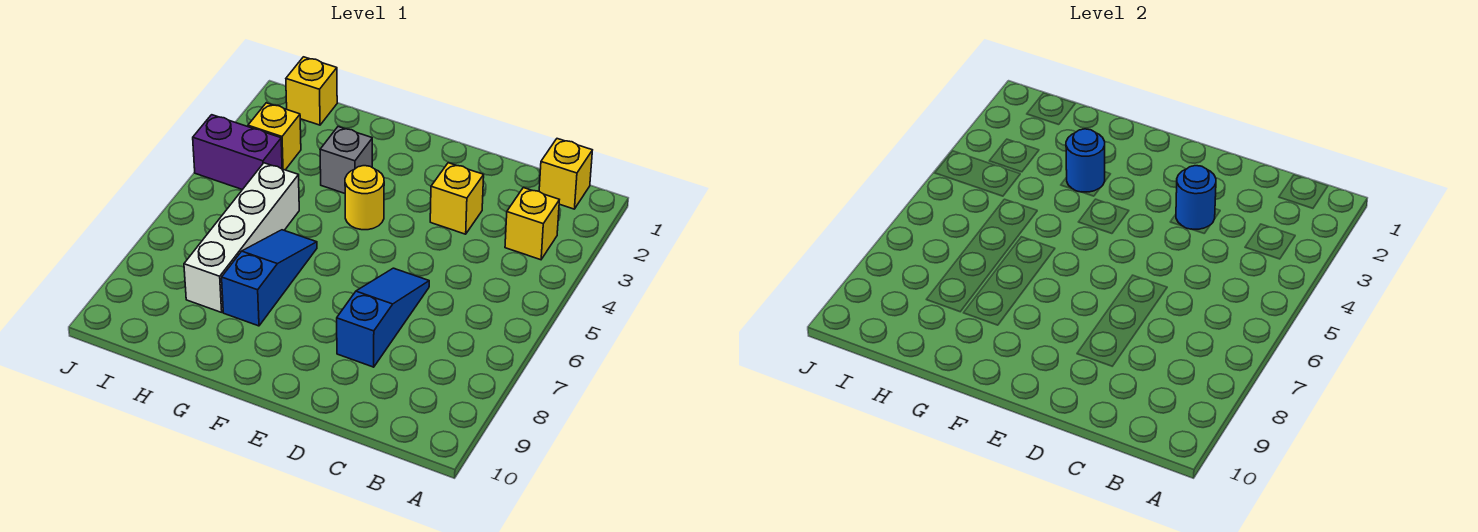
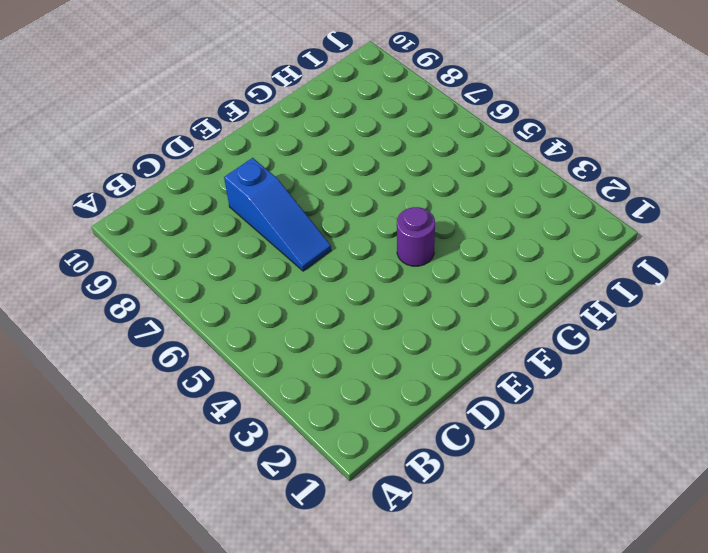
purple round brick F4 level 1 -> yellow round brick F4 level 1
none -> yellow brick B1 level 1
none -> yellow brick B3 level 1
none -> yellow brick D3 level 1

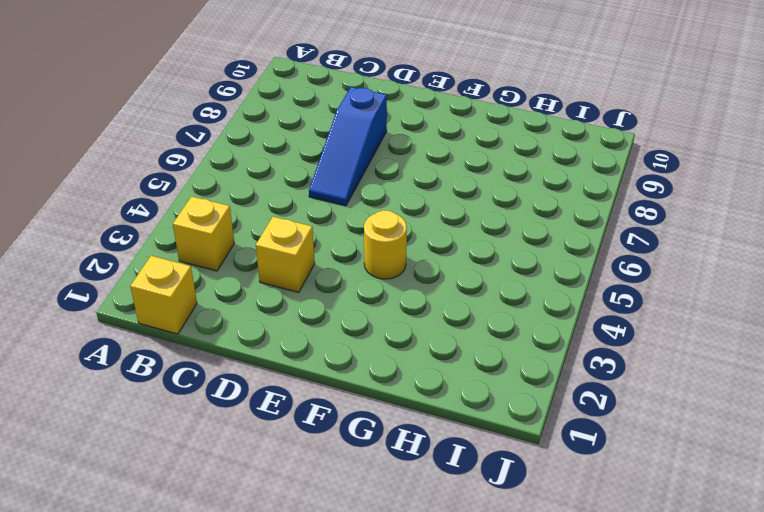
none -> grey brick G3 level 1
none -> blue slope G6:G8 level 1 top 8
none -> white brick H5:H8 level 1

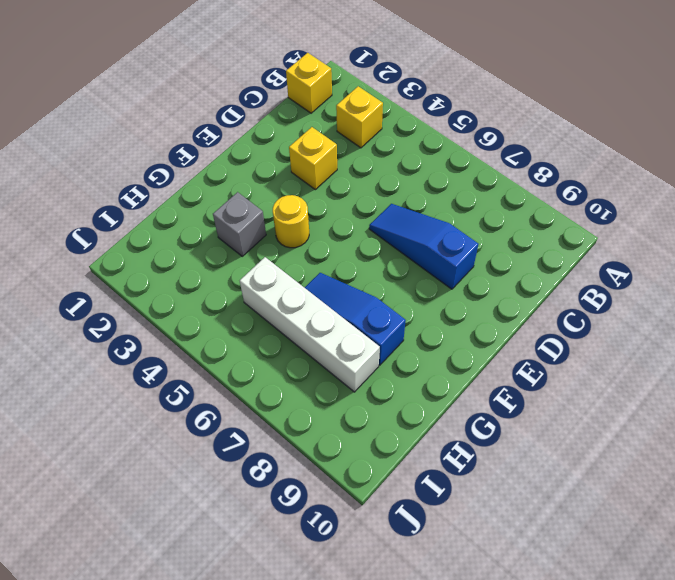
none -> yellow brick I1 level 1
none -> yellow brick I3 level 1
none -> purple brick I4:J4 level 1

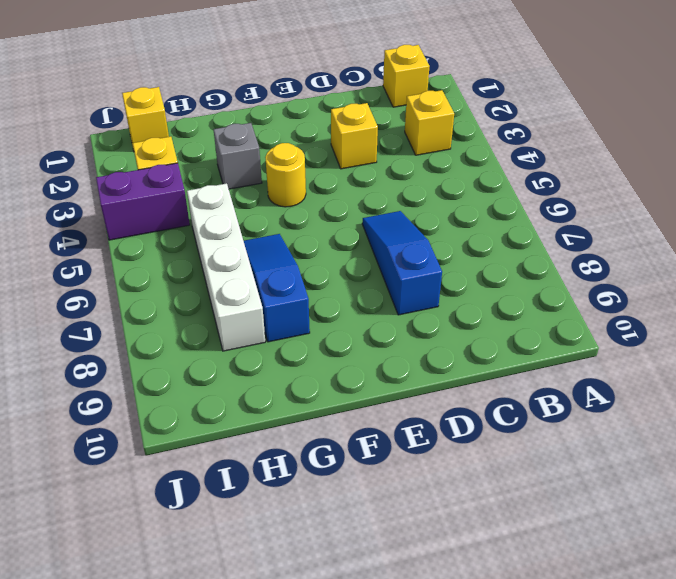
none -> blue round brick D3 level 2
none -> blue round brick G3 level 2

